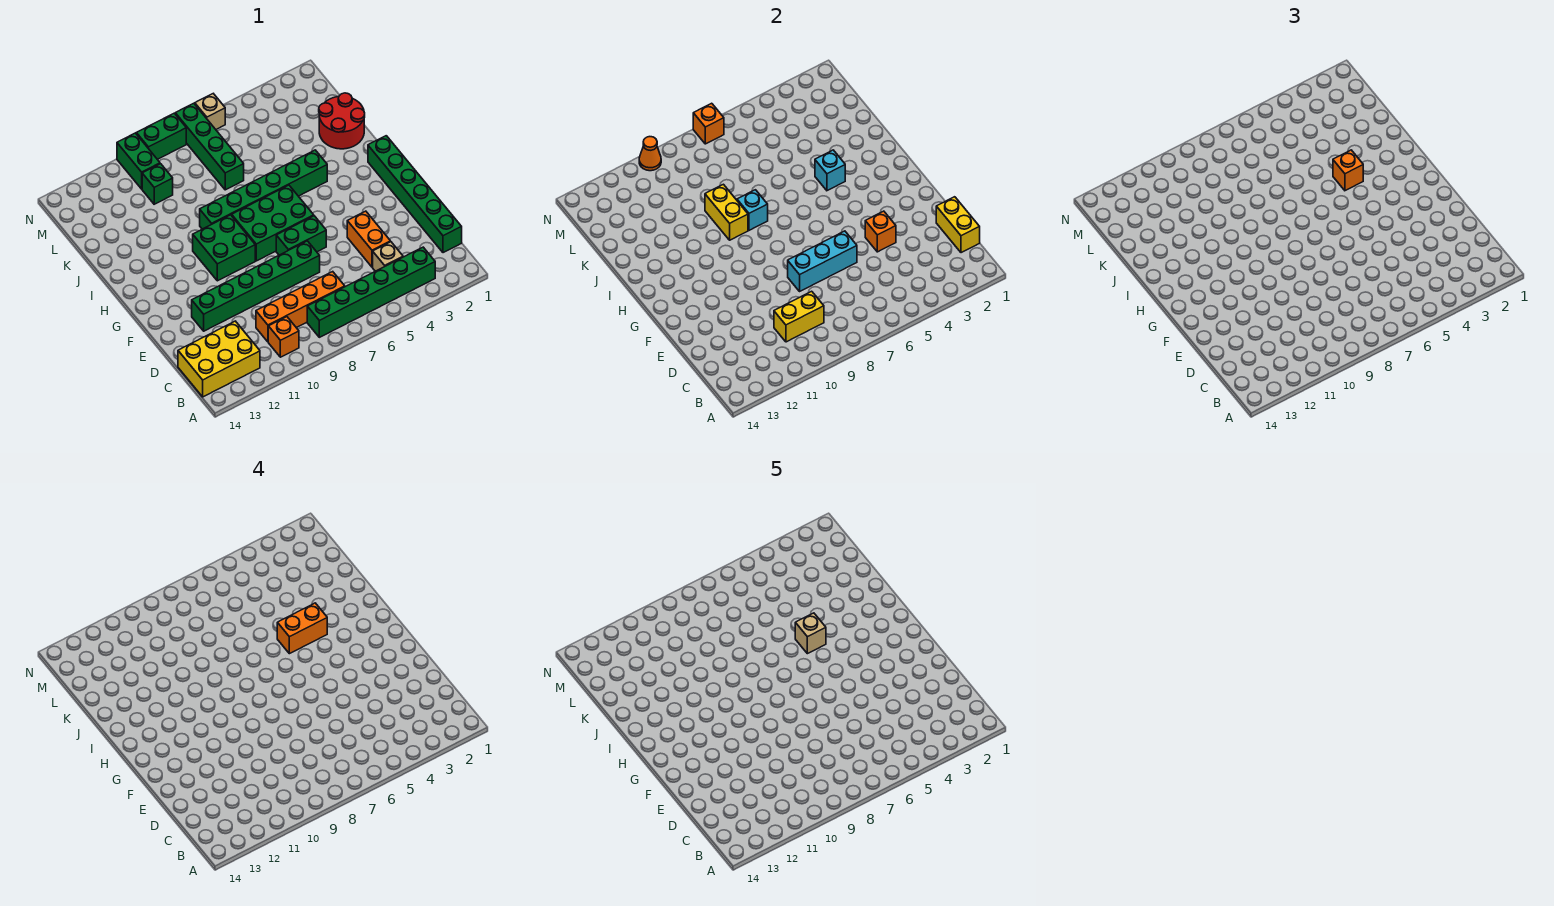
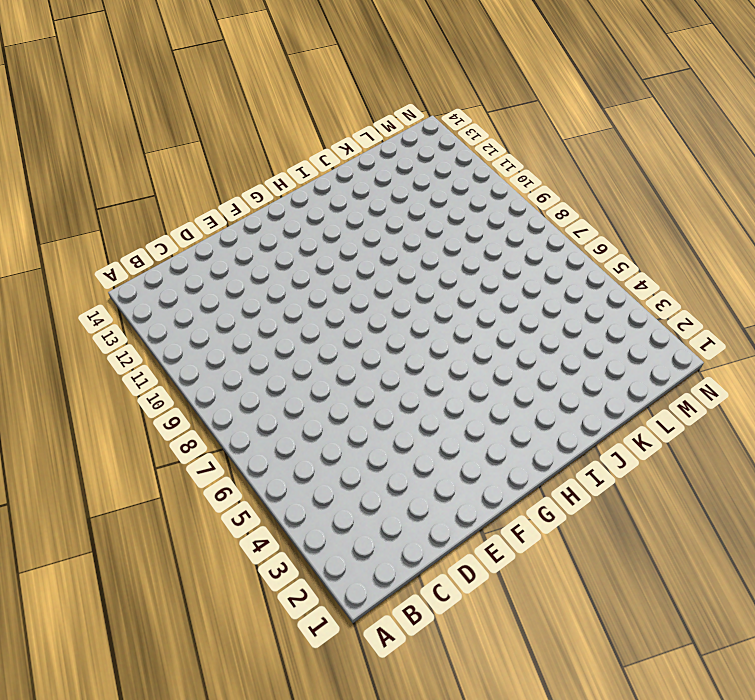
none -> green brick B3:B8 level 1
none -> orange brick B10 level 1
none -> yellow brick B12:C14 level 1
none -> green brick C1:H1 level 1

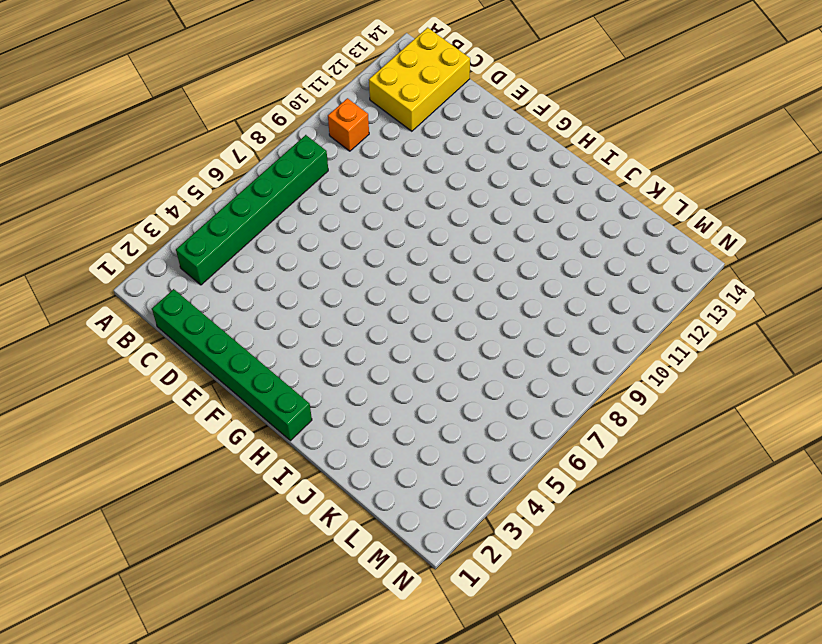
none -> tan brick C4 level 1
none -> orange brick C7:C10 level 1
none -> orange brick D4:E4 level 1
none -> green brick E7:E12 level 1

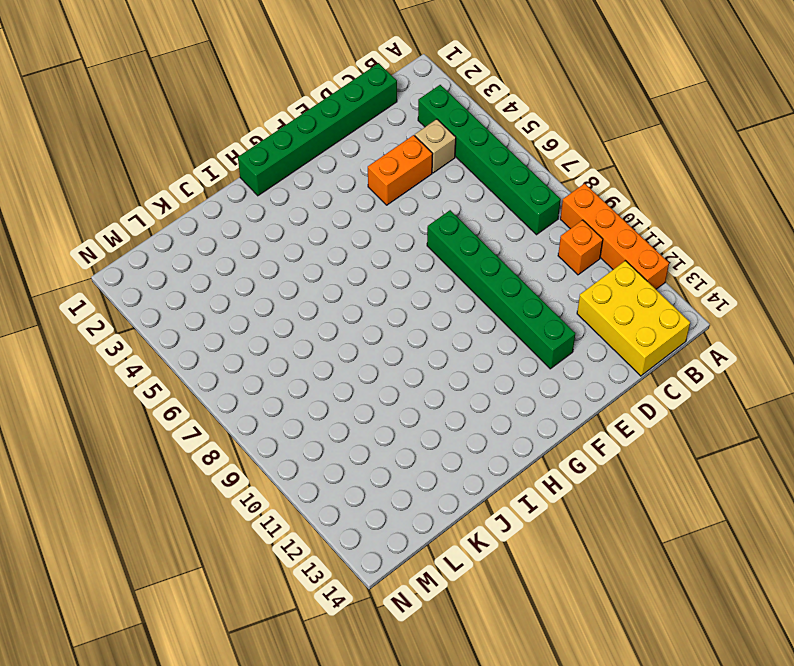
orange brick A9:A12 level 1 -> orange brick C7:C10 level 1
none -> green brick F6:F7 level 1
none -> green brick G6:H8 level 1
none -> green brick G9:H10 level 1
none -> green brick I4:I9 level 1

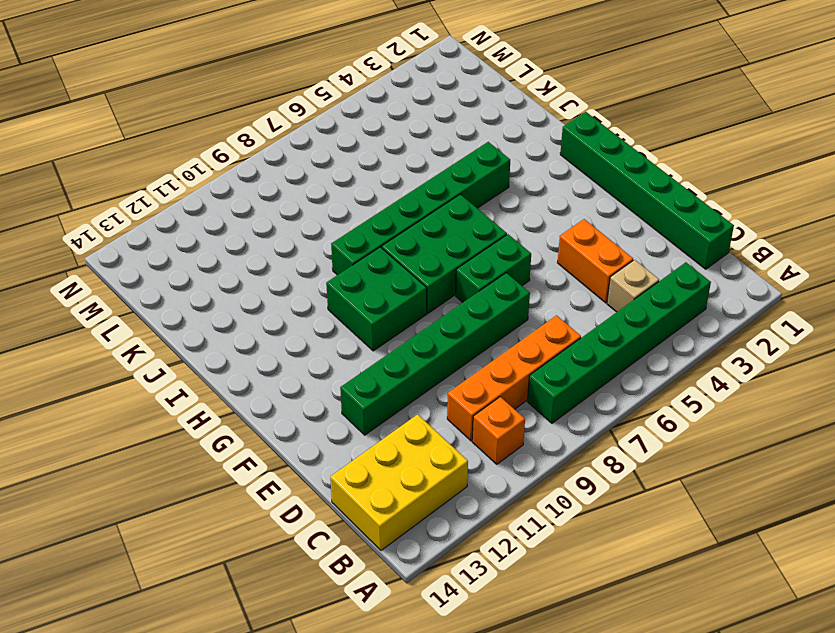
none -> red round brick J1:K2 level 1
none -> green brick K7:N7 level 1
none -> green brick L10 level 1
none -> green brick M10:N10 level 1

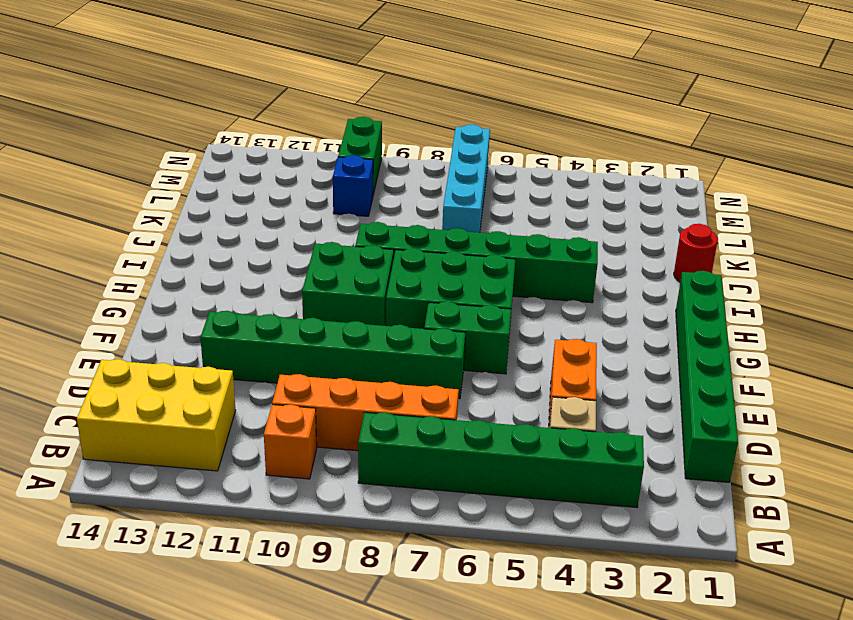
red round brick J1 level 1 -> red round brick J1:K2 level 1
cyan brick K7:N7 level 1 -> green brick K7:N7 level 1
blue brick L10 level 1 -> green brick L10 level 1
none -> tan brick N6 level 1
none -> green brick N8:N9 level 1
none -> yellow brick C1:D1 level 2
none -> yellow brick C9:C10 level 2

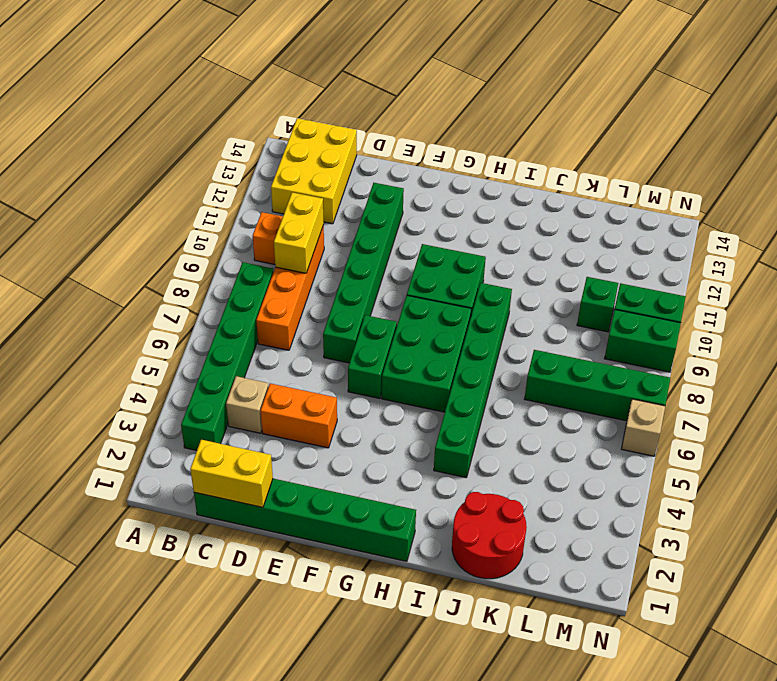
green brick M9:N9 level 1 -> green brick N8:N9 level 1
none -> orange brick E4 level 2
none -> cyan brick E6:E8 level 2
none -> cyan brick I4 level 2
none -> cyan brick I8 level 2

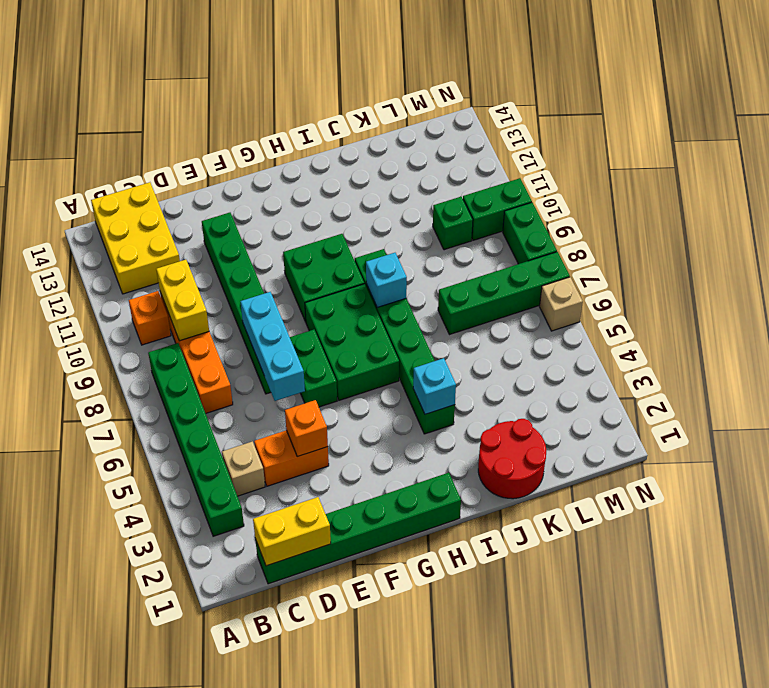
none -> yellow brick I9:J9 level 2
none -> orange brick N7 level 2
none -> orange cone N10 level 2
none -> orange brick I4 level 3

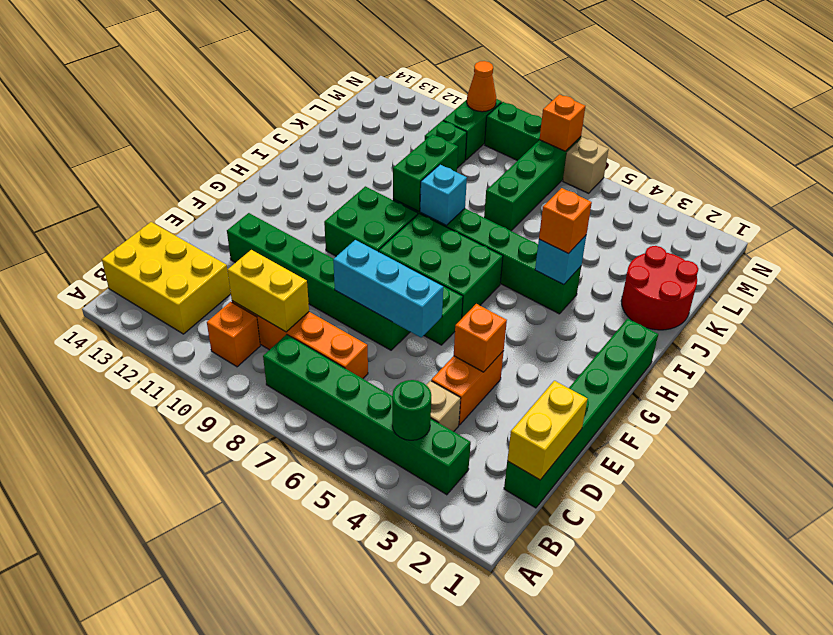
green round brick B4 level 2 -> none
green brick I9:J9 level 2 -> yellow brick I9:J9 level 2
none -> orange brick I4:I5 level 4
none -> tan brick I5 level 5

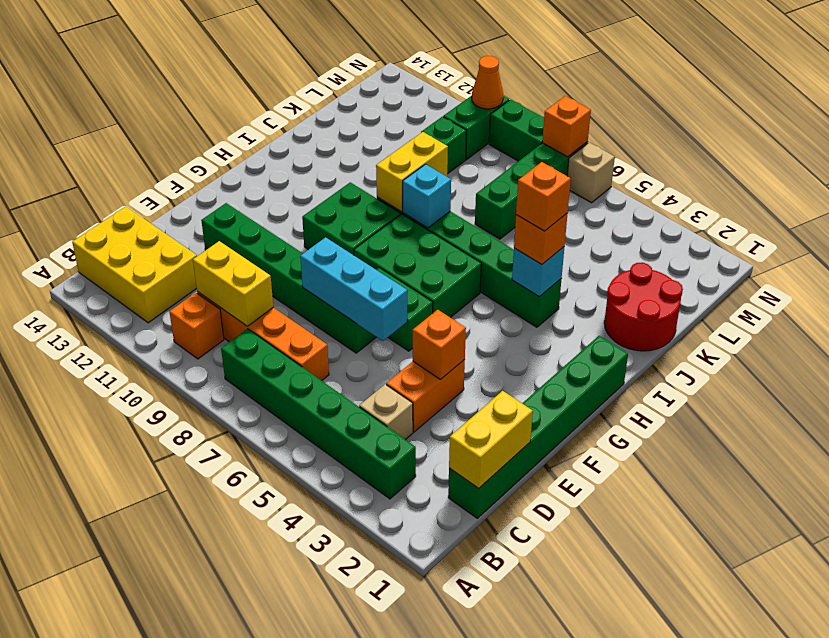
orange brick I4 level 4 -> orange brick I4:I5 level 4
none -> tan brick I5 level 5

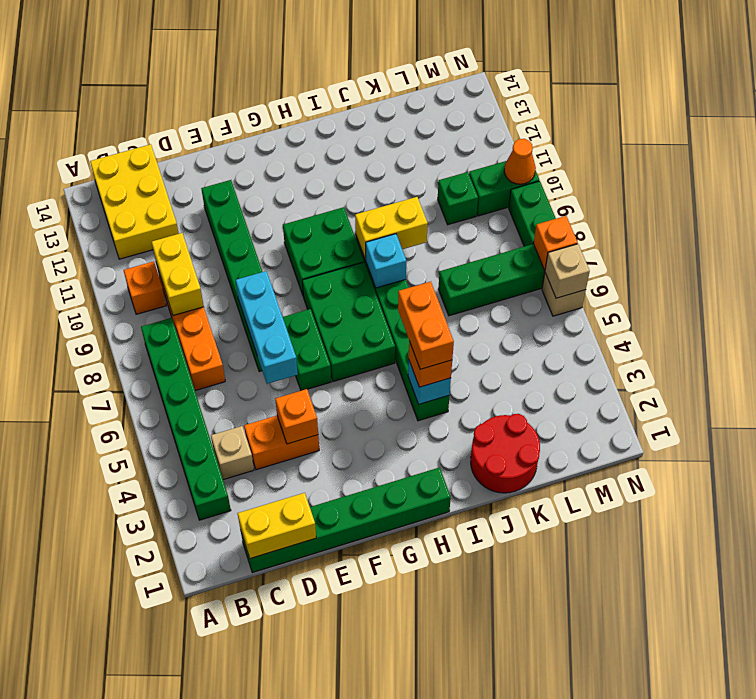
tan brick N6 level 2 -> tan brick I5 level 5

